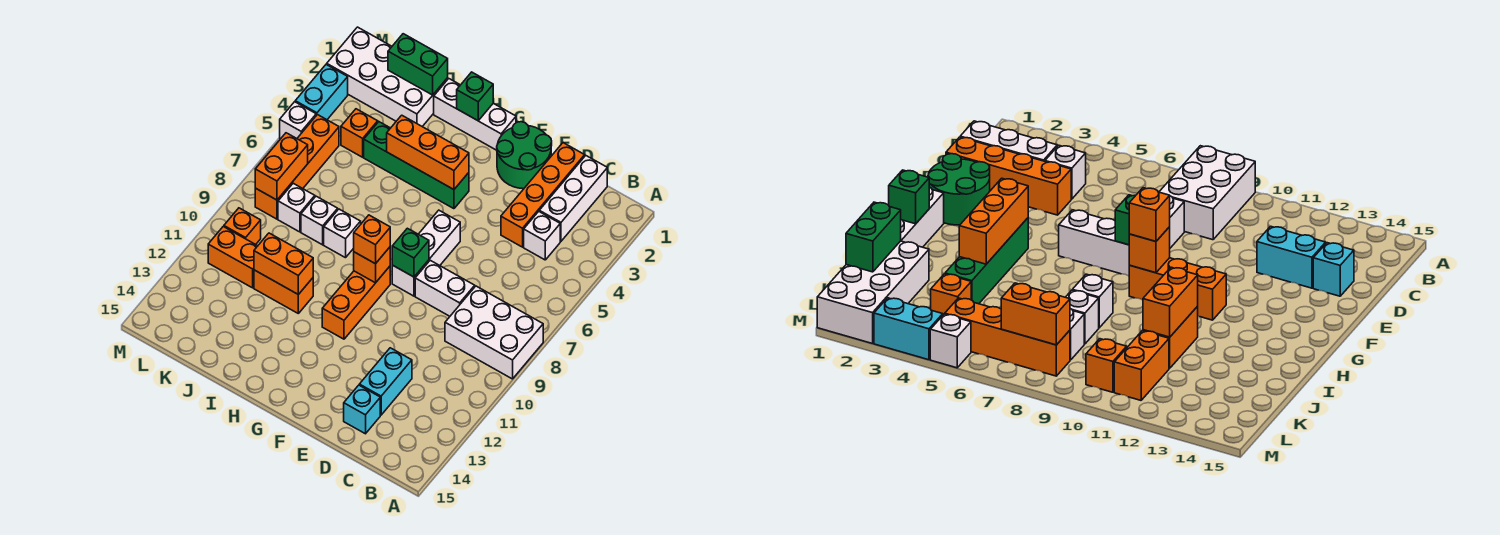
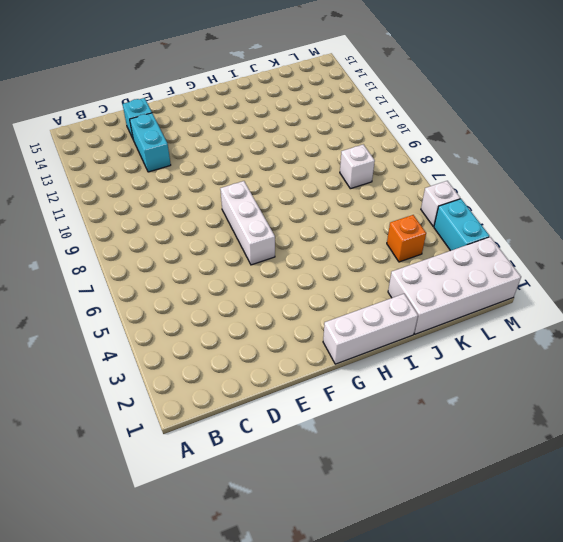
none -> white brick A8:C9 level 1
none -> white brick C1:C3 level 1
none -> white brick C4 level 1
none -> orange brick D1:D4 level 1

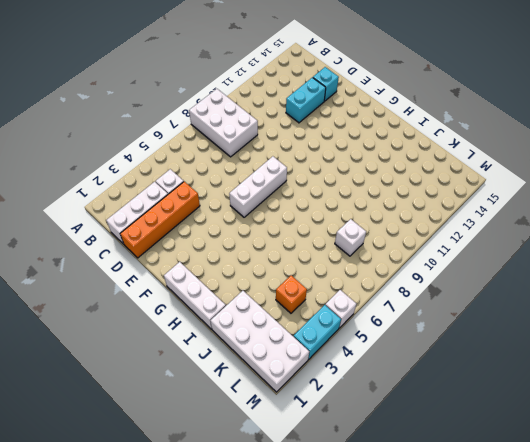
none -> white brick D8:E8 level 1
none -> green round brick E1:F2 level 1
none -> green brick G4:J4 level 1
none -> orange brick G9:G11 level 1

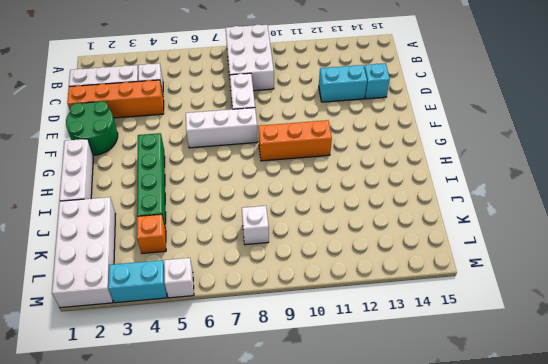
none -> white brick I8 level 1
none -> orange brick I11:J11 level 1
none -> white brick J8 level 1
none -> orange brick K11:L11 level 1

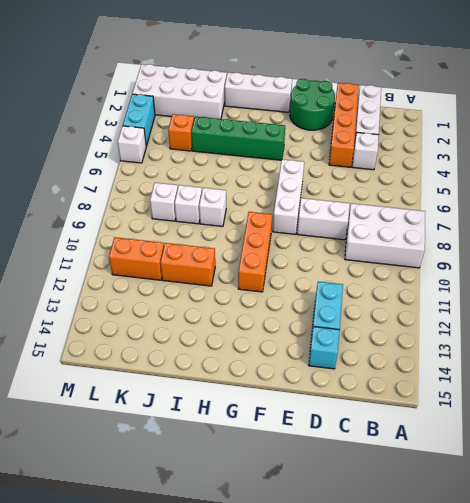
none -> orange brick L5:L8 level 1
none -> orange brick L10 level 1
none -> green brick F8 level 2
none -> orange brick G4:I4 level 2

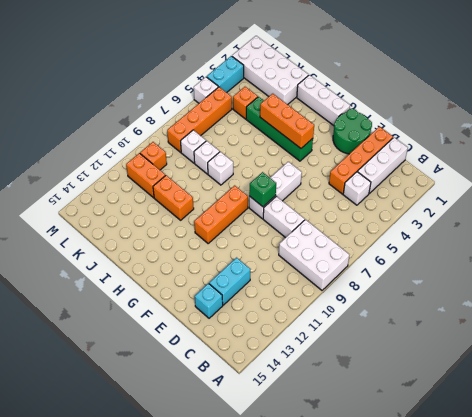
none -> orange brick G9 level 2
none -> green brick H1 level 2
none -> orange brick I11:J11 level 2
none -> green brick J1:K1 level 2

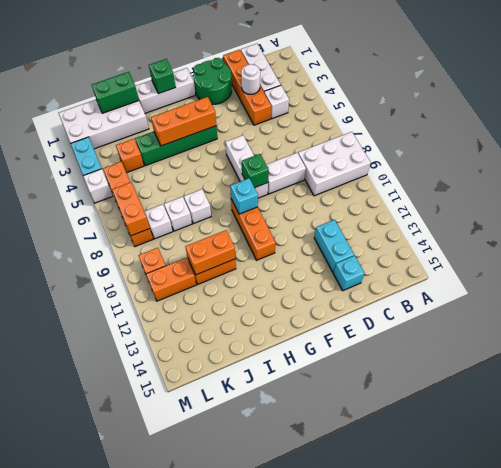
white round brick D3 level 2 -> none
cyan brick G9 level 2 -> orange brick G9 level 2
none -> orange brick G9 level 3

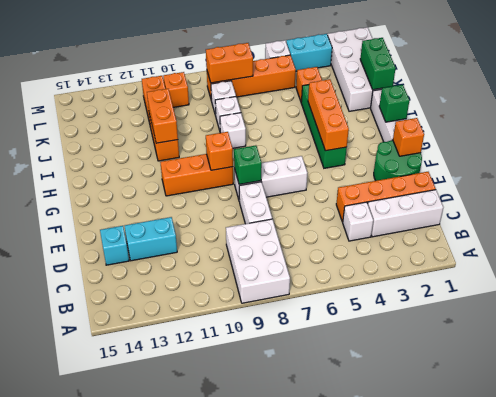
orange brick F1 level 2 -> orange brick G9 level 3

